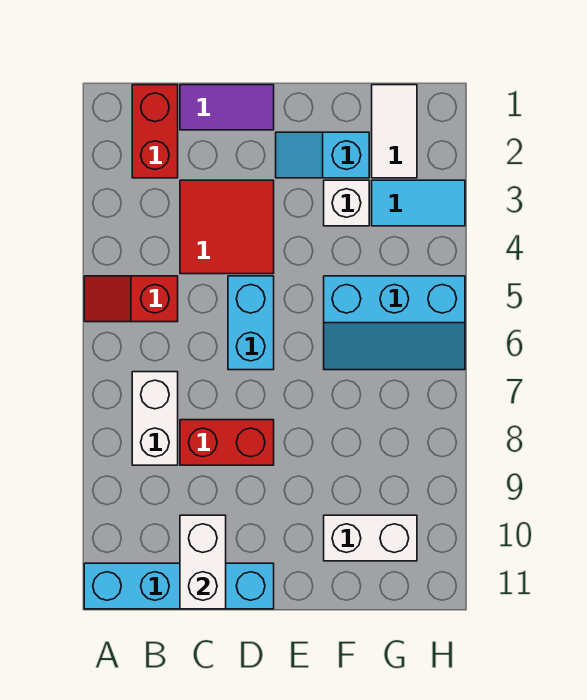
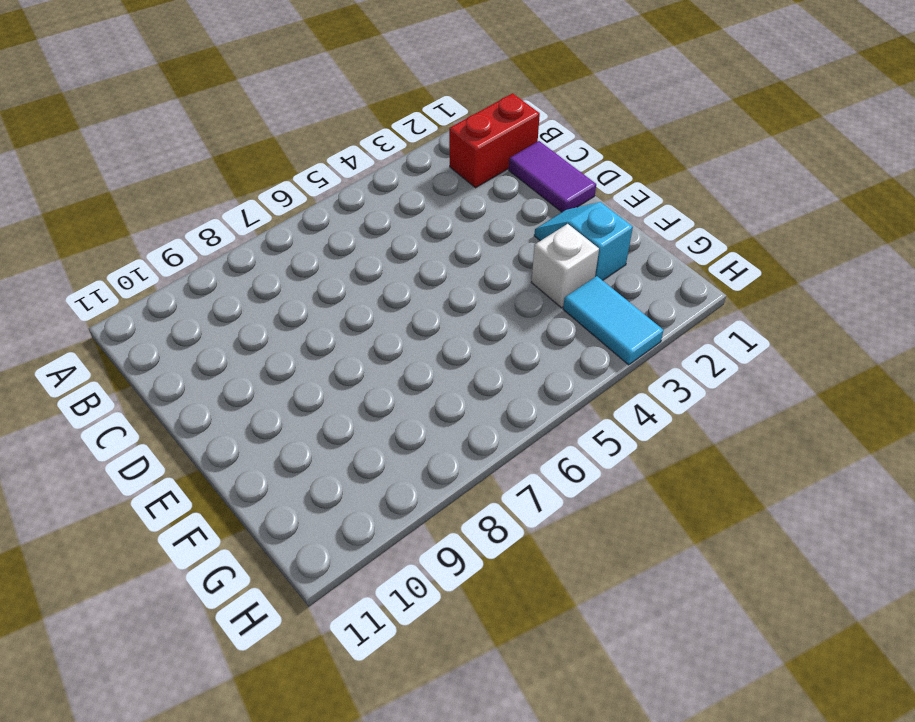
none -> red slope A5:B5 level 1 top B
none -> cyan brick A11:D11 level 1
none -> white brick B7:B8 level 1

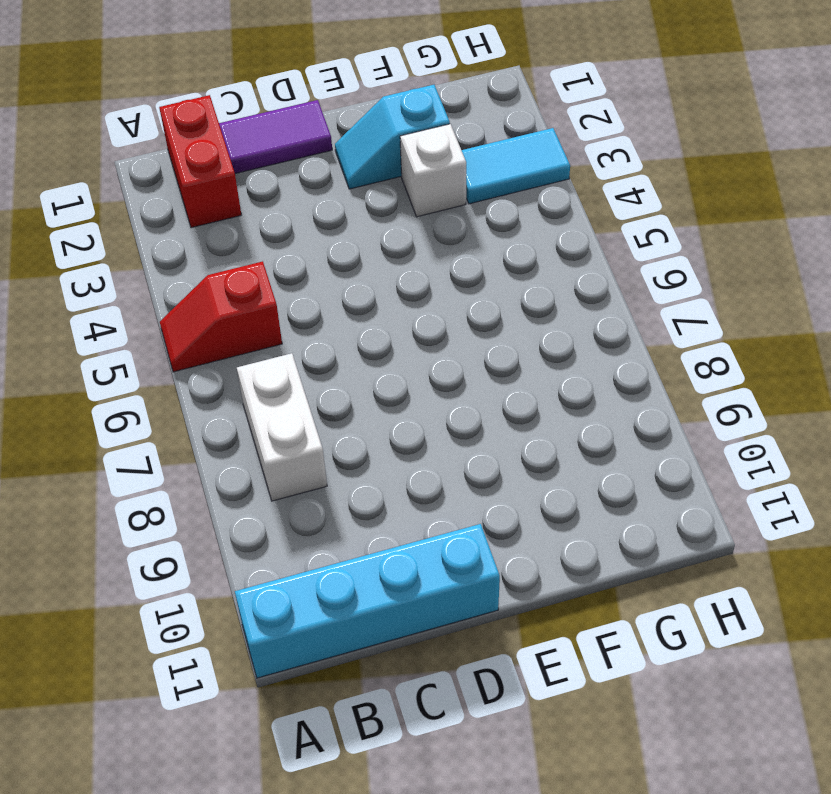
none -> red tile C3:D4 level 1
none -> red brick C8:D8 level 1
none -> cyan brick D5:D6 level 1

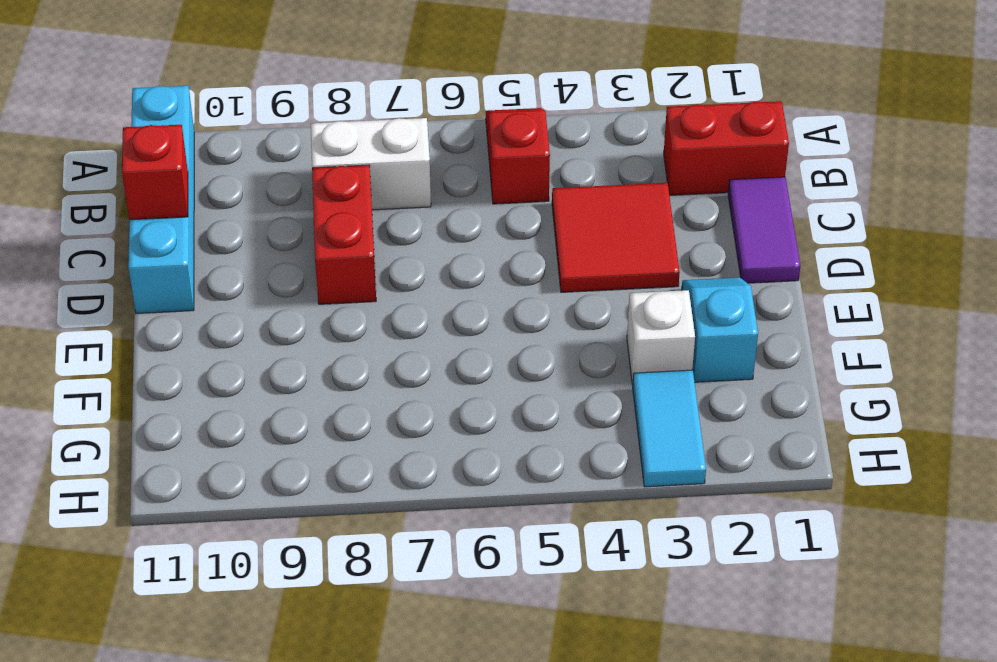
red brick C11 level 2 -> white brick C10:C11 level 2
none -> cyan brick D5:D6 level 1
none -> cyan slope F5:H6 level 1 top 5
none -> white brick F10:G10 level 1

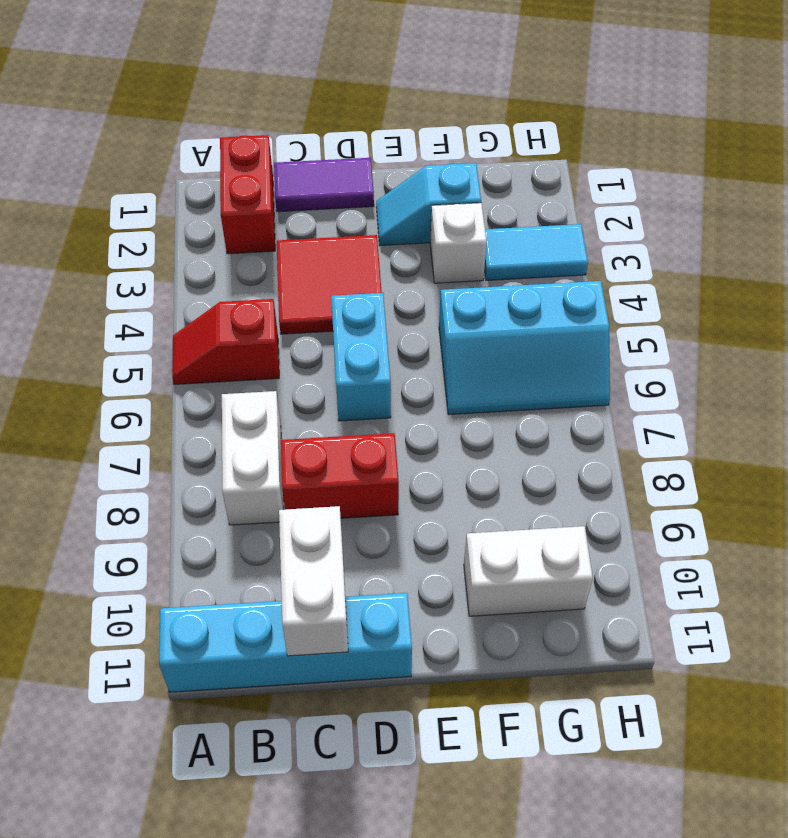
none -> white tile G1:G2 level 1

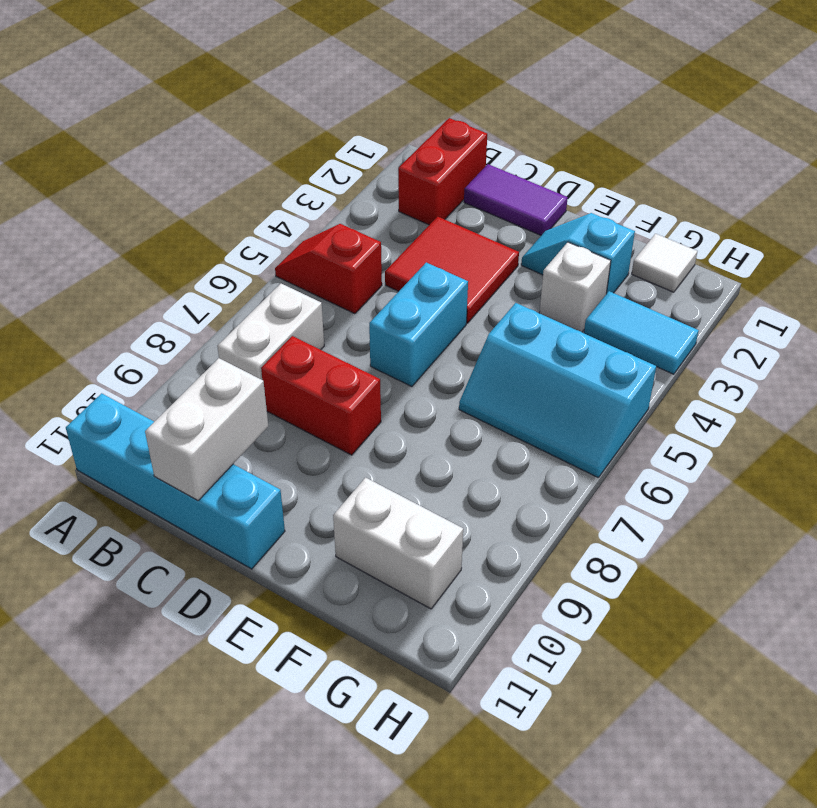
white tile G1 level 1 -> white tile G1:G2 level 1

